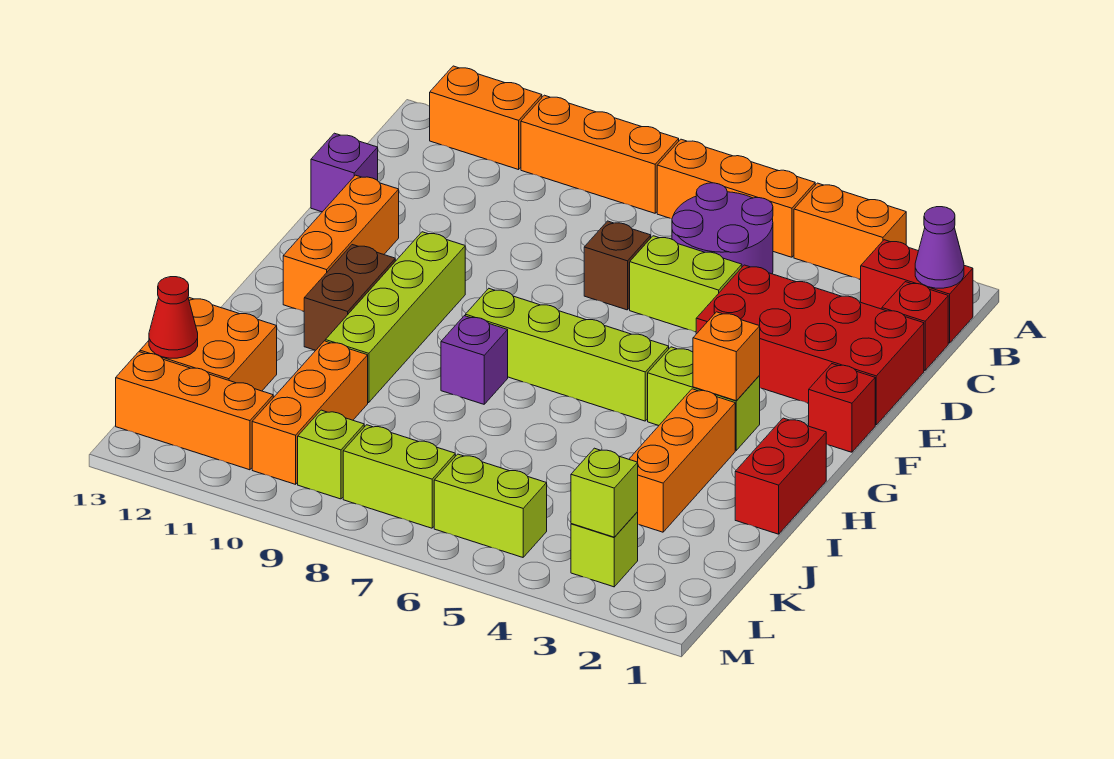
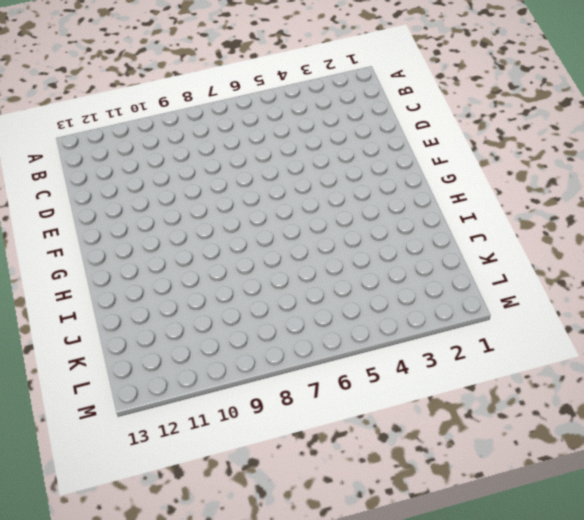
none -> orange brick A3:A4 level 1
none -> orange brick A5:A7 level 1
none -> orange brick A8:A10 level 1
none -> orange brick A11:A12 level 1

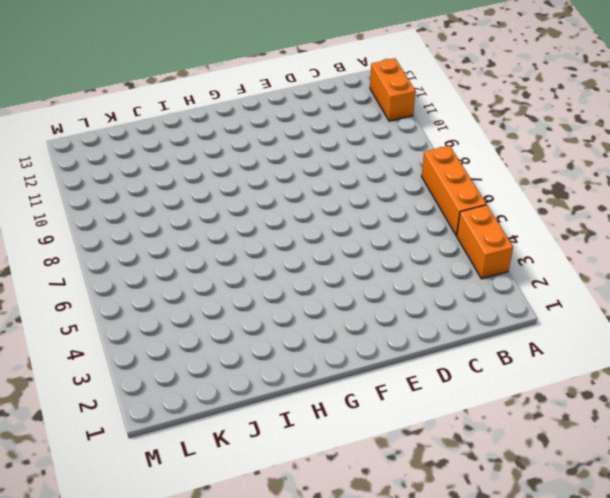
none -> orange brick A8:A10 level 1
none -> red brick B1:B2 level 1
none -> purple round brick B5:C6 level 1
none -> red brick C1 level 1

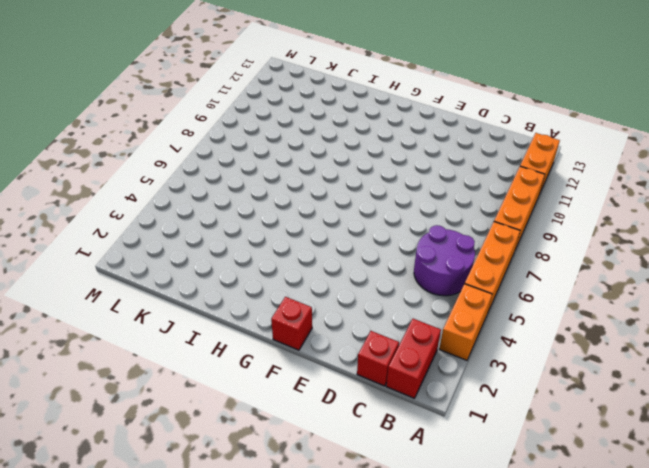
none -> red brick D1:E4 level 1
none -> lime brick D5:D6 level 1
none -> brown brick D7 level 1
none -> purple brick D13 level 1

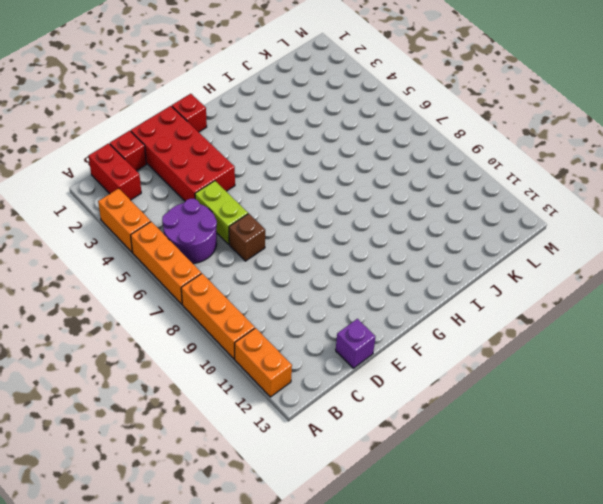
none -> orange brick E12:G12 level 1
none -> lime brick F10:I10 level 1
none -> lime brick G3:G4 level 1
none -> lime brick G5:G8 level 1

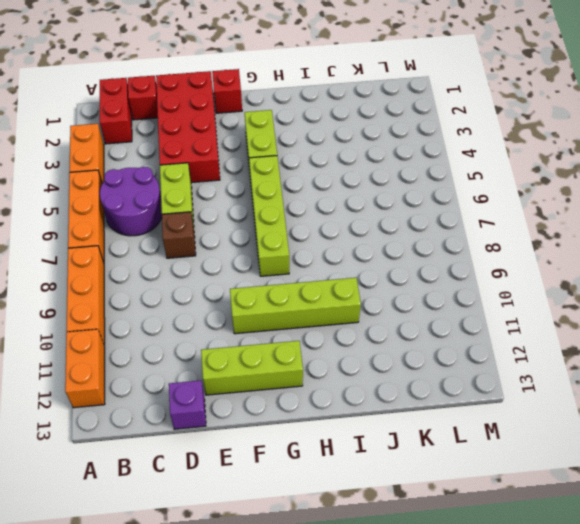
lime brick E12:G12 level 1 -> orange brick E12:G12 level 1
none -> brown brick G11:H11 level 1
none -> red brick H1:I1 level 1
none -> orange brick H3:J3 level 1
none -> purple brick H8 level 1

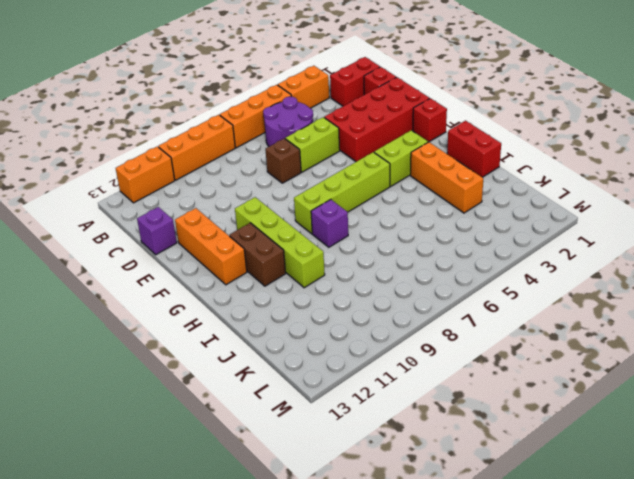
none -> orange brick J10:L10 level 1
none -> orange brick J12:K13 level 1
none -> lime brick L3 level 1
none -> lime brick L5:L6 level 1

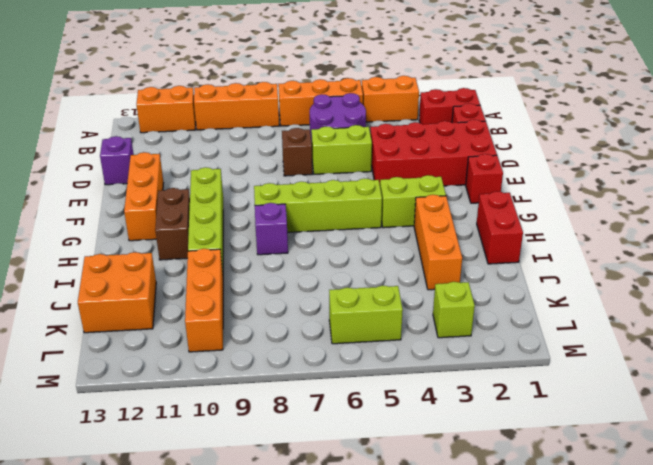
none -> lime brick L7:L8 level 1
none -> lime brick L9 level 1
none -> orange brick L11:L13 level 1
none -> purple cone B1 level 2

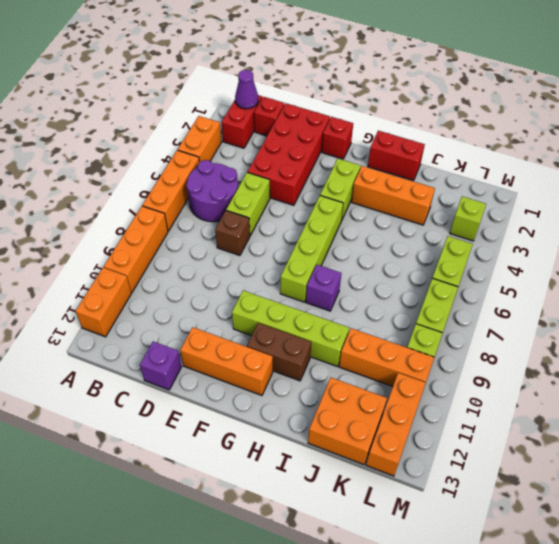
none -> orange brick G3 level 2
none -> red cone K13 level 2
none -> lime brick L3 level 2

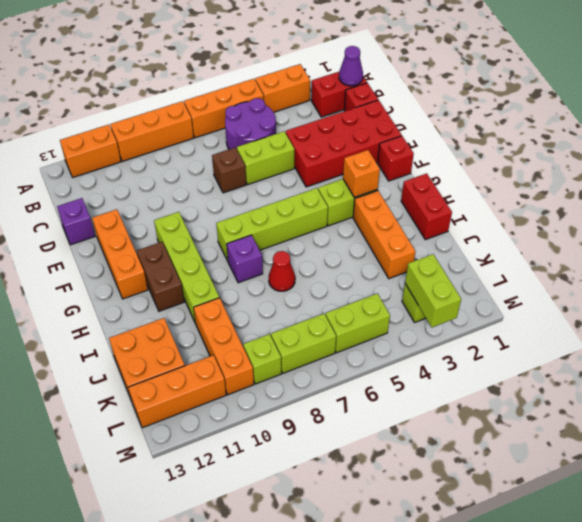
red cone I7 level 1 -> red cone K13 level 2
lime brick L3:M3 level 2 -> lime brick L3 level 2

